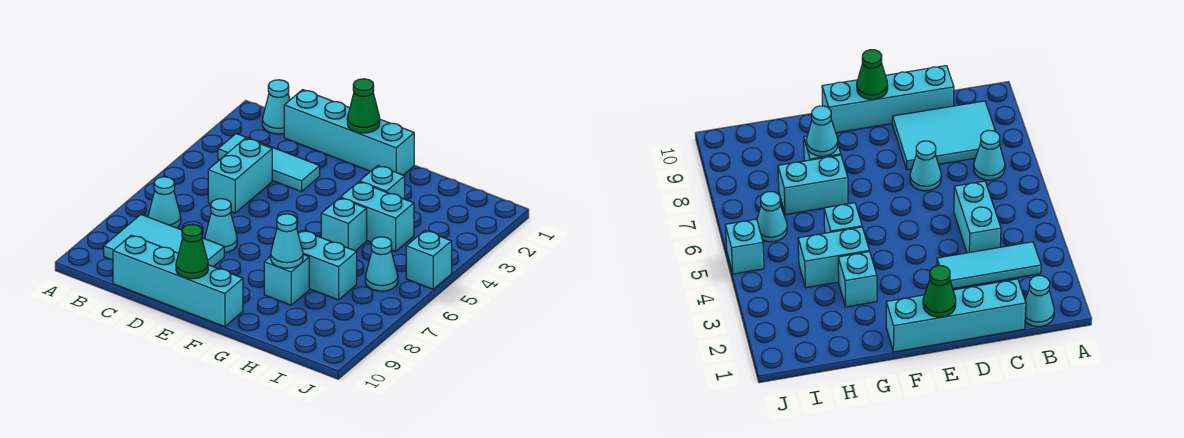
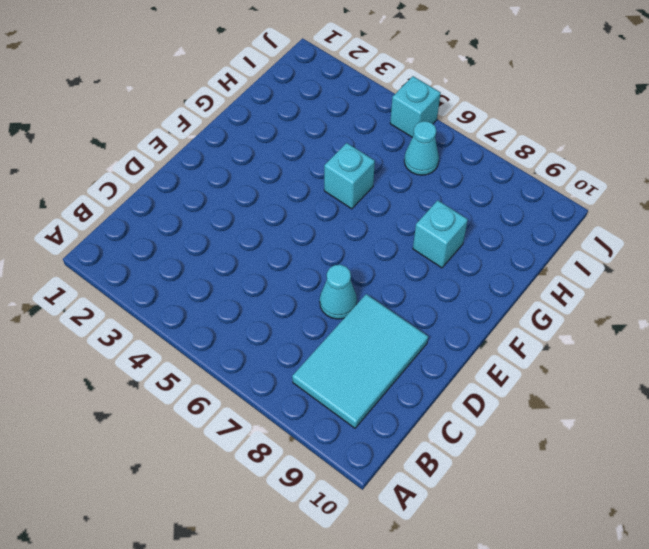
none -> cyan cone B1 level 1
none -> cyan tile B3:D3 level 1
none -> cyan cone B7 level 1

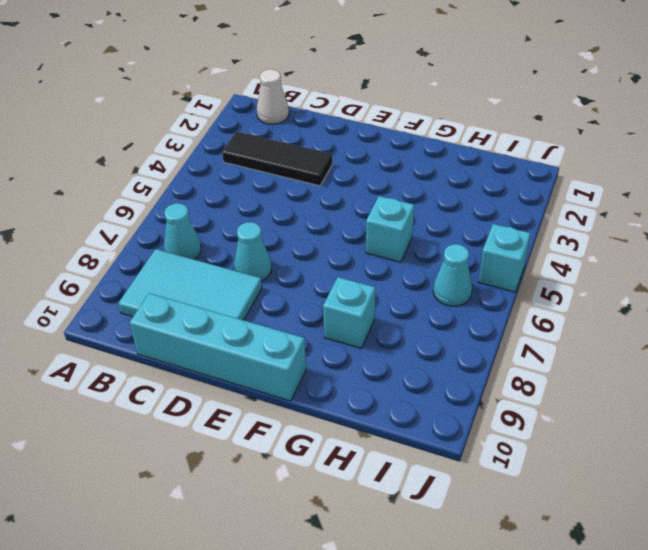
white cone B1 level 1 -> cyan cone B1 level 1
black tile B3:D3 level 1 -> cyan tile B3:D3 level 1
none -> cyan brick C1:F1 level 1
none -> cyan brick C4:C5 level 1
none -> cyan brick G3 level 1

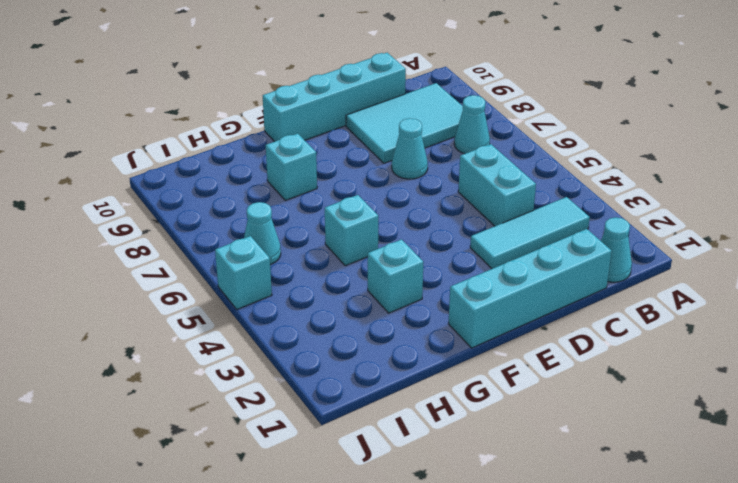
none -> cyan brick G4:H4 level 1
none -> cyan brick G7:H7 level 1
none -> green cone E1 level 2

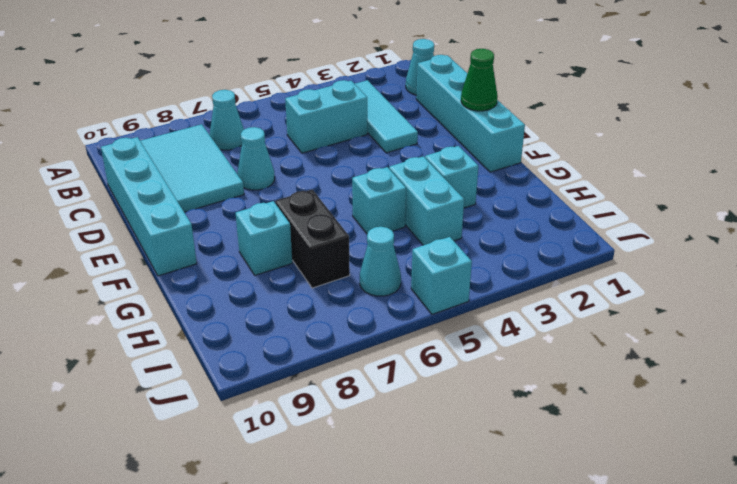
black brick G7:H7 level 1 -> cyan brick G7:H7 level 1
none -> green cone E10 level 2
none -> cyan cone G8 level 2

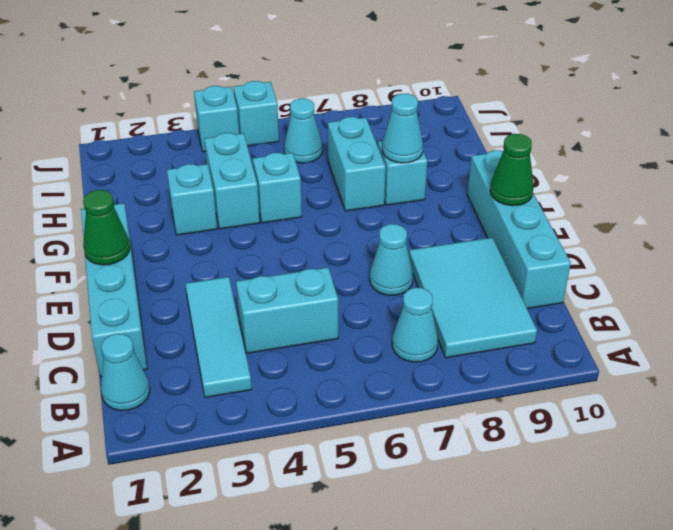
cyan brick J4 level 1 -> none

